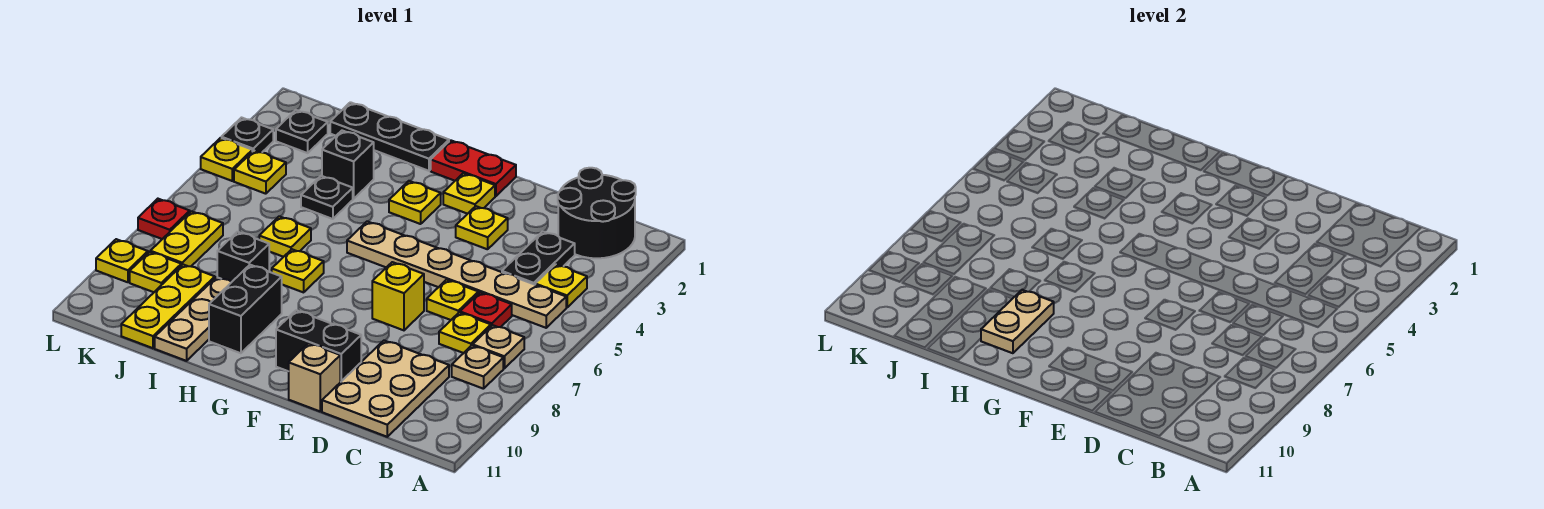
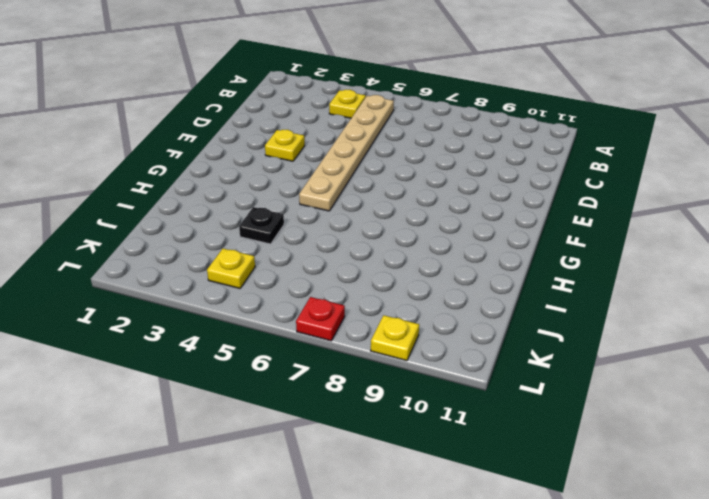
none -> black round brick B1:C2 level 1
none -> tan plate B7 level 1
none -> tan plate B8 level 1
none -> black plate C3:C4 level 1

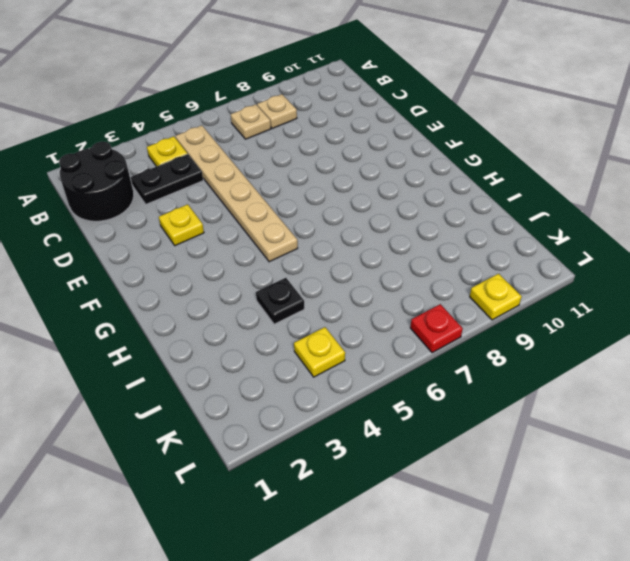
none -> red plate C6 level 1
none -> yellow plate C7 level 1
none -> tan plate C9:D11 level 1
none -> yellow plate D6 level 1

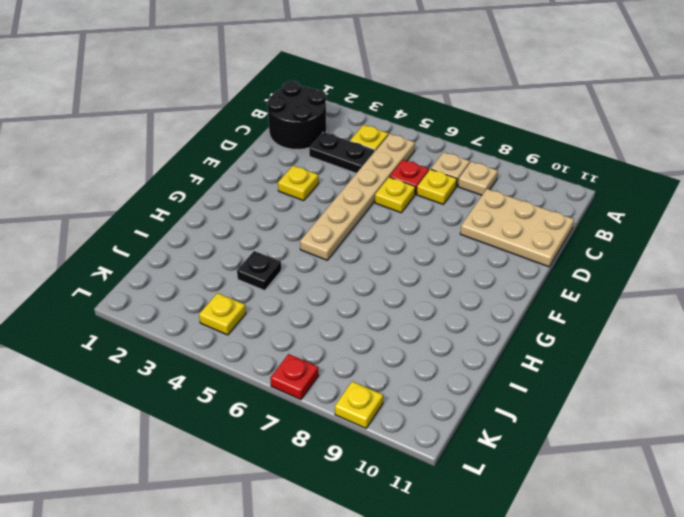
none -> yellow brick E7 level 1
none -> black brick E10:F10 level 1
none -> tan brick E11 level 1
none -> red plate F1:G1 level 1

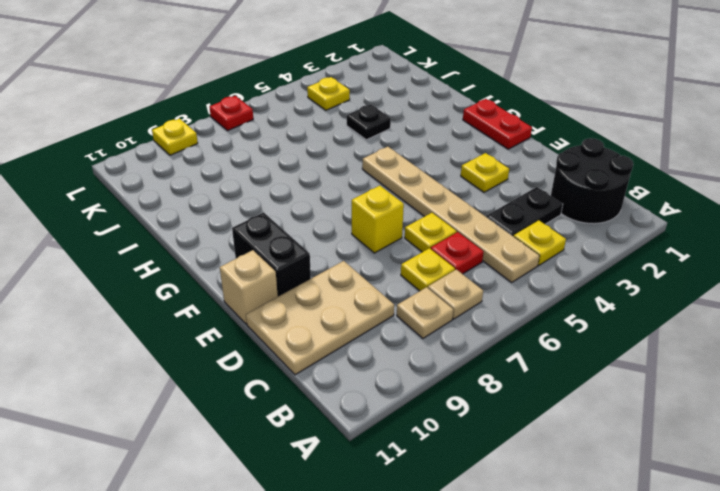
none -> yellow plate F2 level 1
none -> yellow plate G3 level 1
none -> black plate H1:J1 level 1
none -> yellow plate H7 level 1

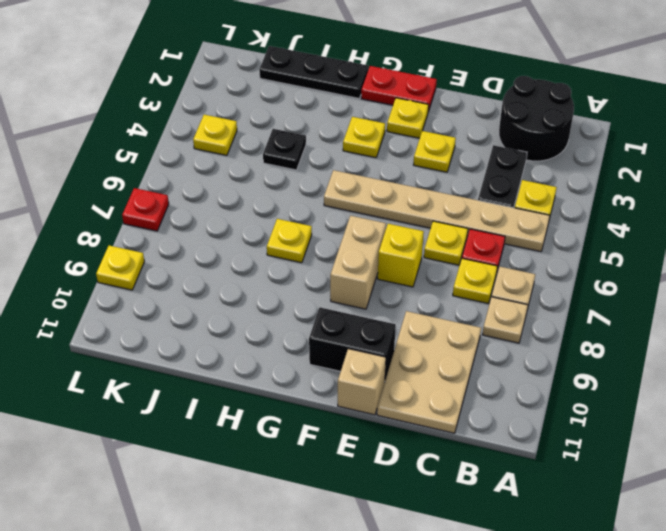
tan brick F7:F8 level 1 -> none
none -> black brick H9:H10 level 1
none -> black brick I3 level 1
none -> yellow plate I6 level 1
none -> black brick I8 level 1

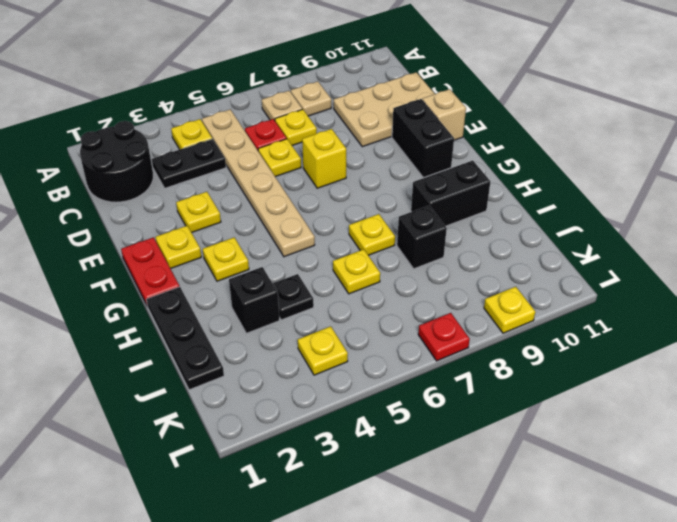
none -> tan plate I9:I11 level 1
none -> yellow plate J9:J11 level 1
none -> black plate K2 level 1
none -> yellow plate K7:K8 level 1

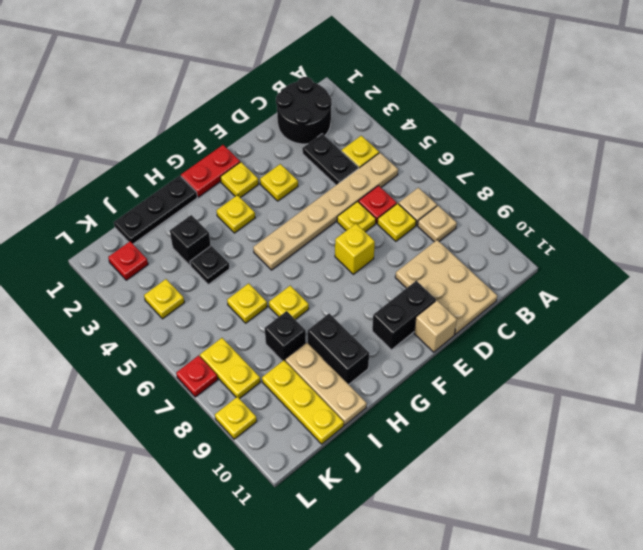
red plate K2 level 1 -> black plate K2 level 1
none -> yellow plate K9 level 1
none -> black plate L3 level 1
none -> yellow plate L4 level 1
none -> tan plate H9:H10 level 2

